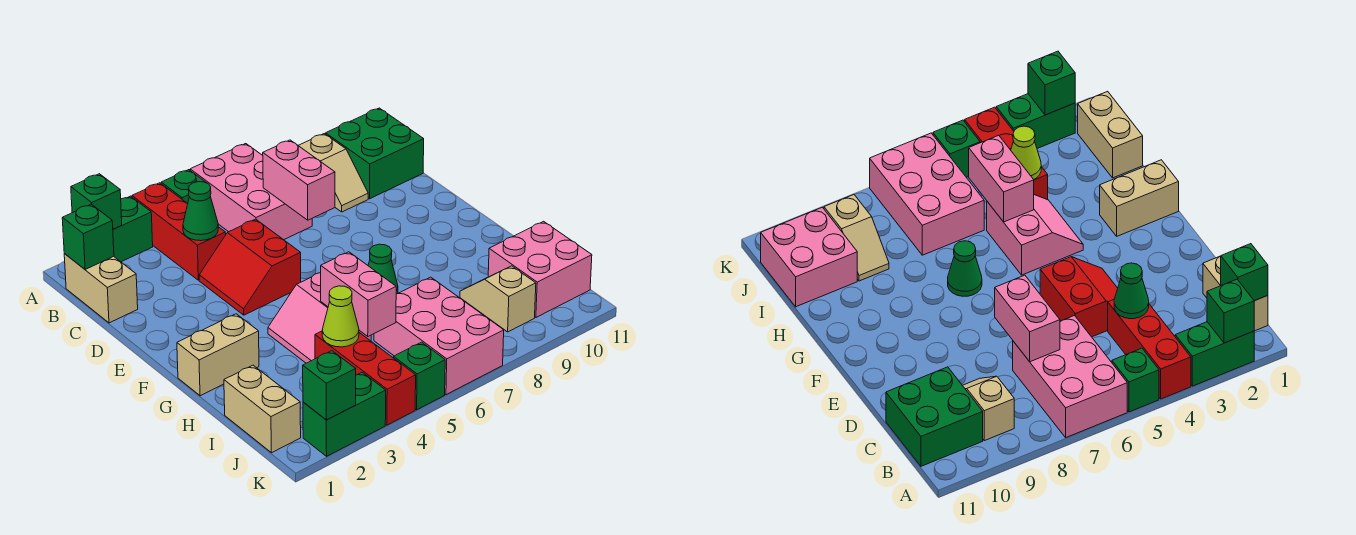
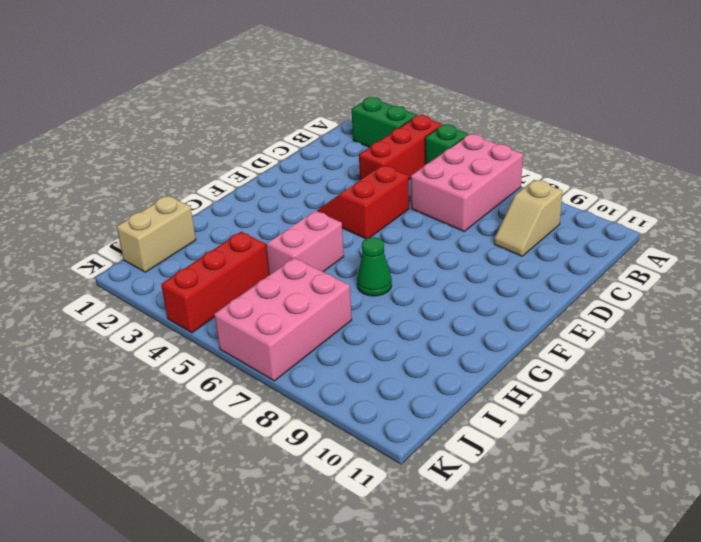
none -> tan brick B1:C1 level 1
none -> green brick B10:C11 level 1
none -> tan brick G1:G2 level 1

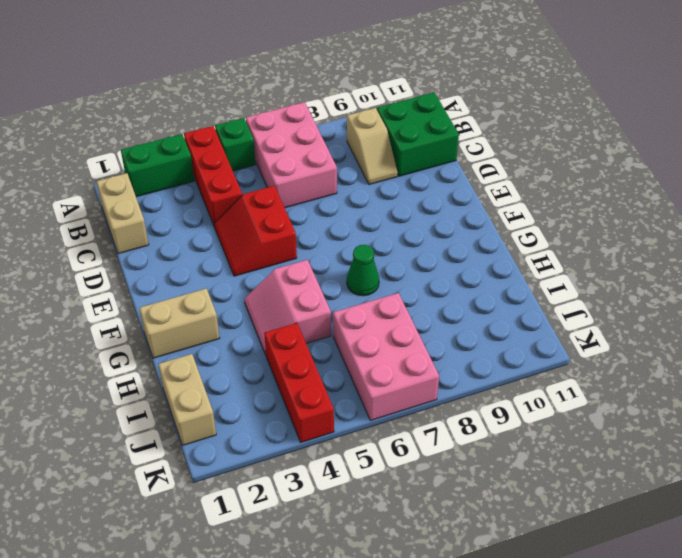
none -> tan slope I9:J9 level 1 top J
none -> pink brick I10:J11 level 1
none -> green brick K2:K3 level 1

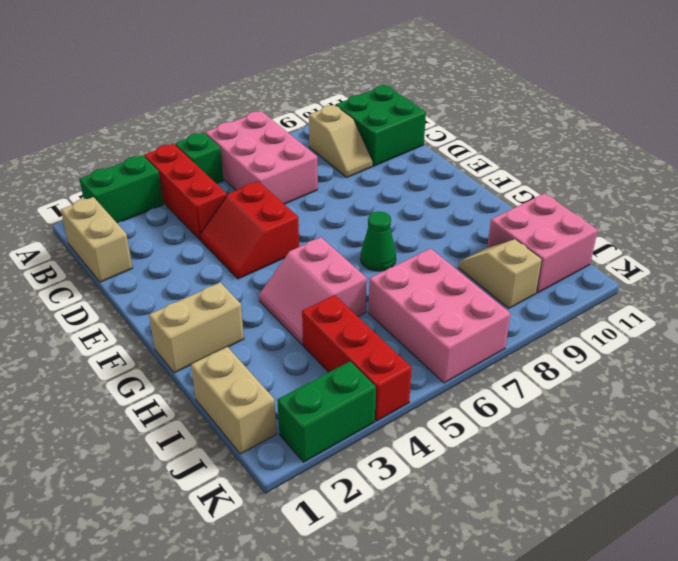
none -> green brick K5 level 1
none -> green brick A2 level 2
none -> green brick B1 level 2

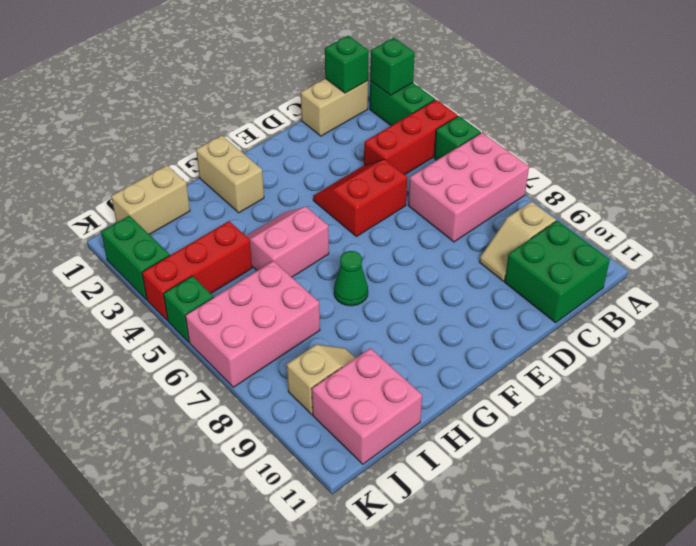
none -> green cone C4 level 2
none -> pink brick C7:D7 level 2
none -> pink brick H5:I5 level 2

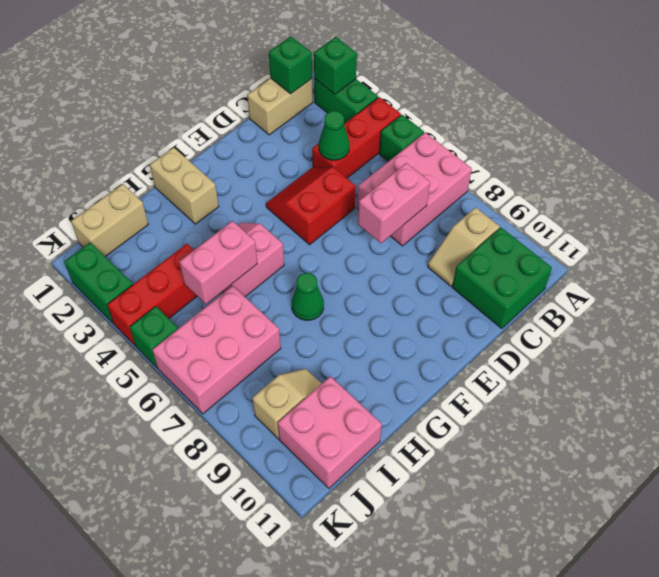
none -> lime cone I4 level 2
none -> green brick K2 level 2

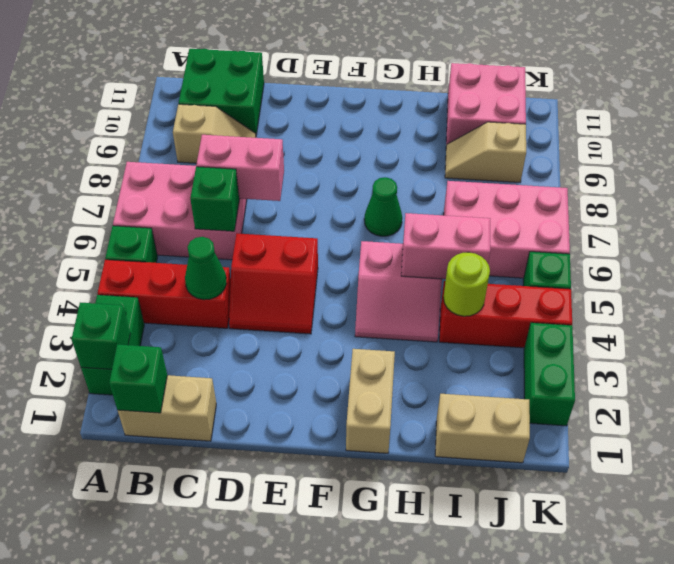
green brick C6 level 2 -> green brick K2 level 2
lime round brick I4 level 2 -> lime cone I4 level 2

